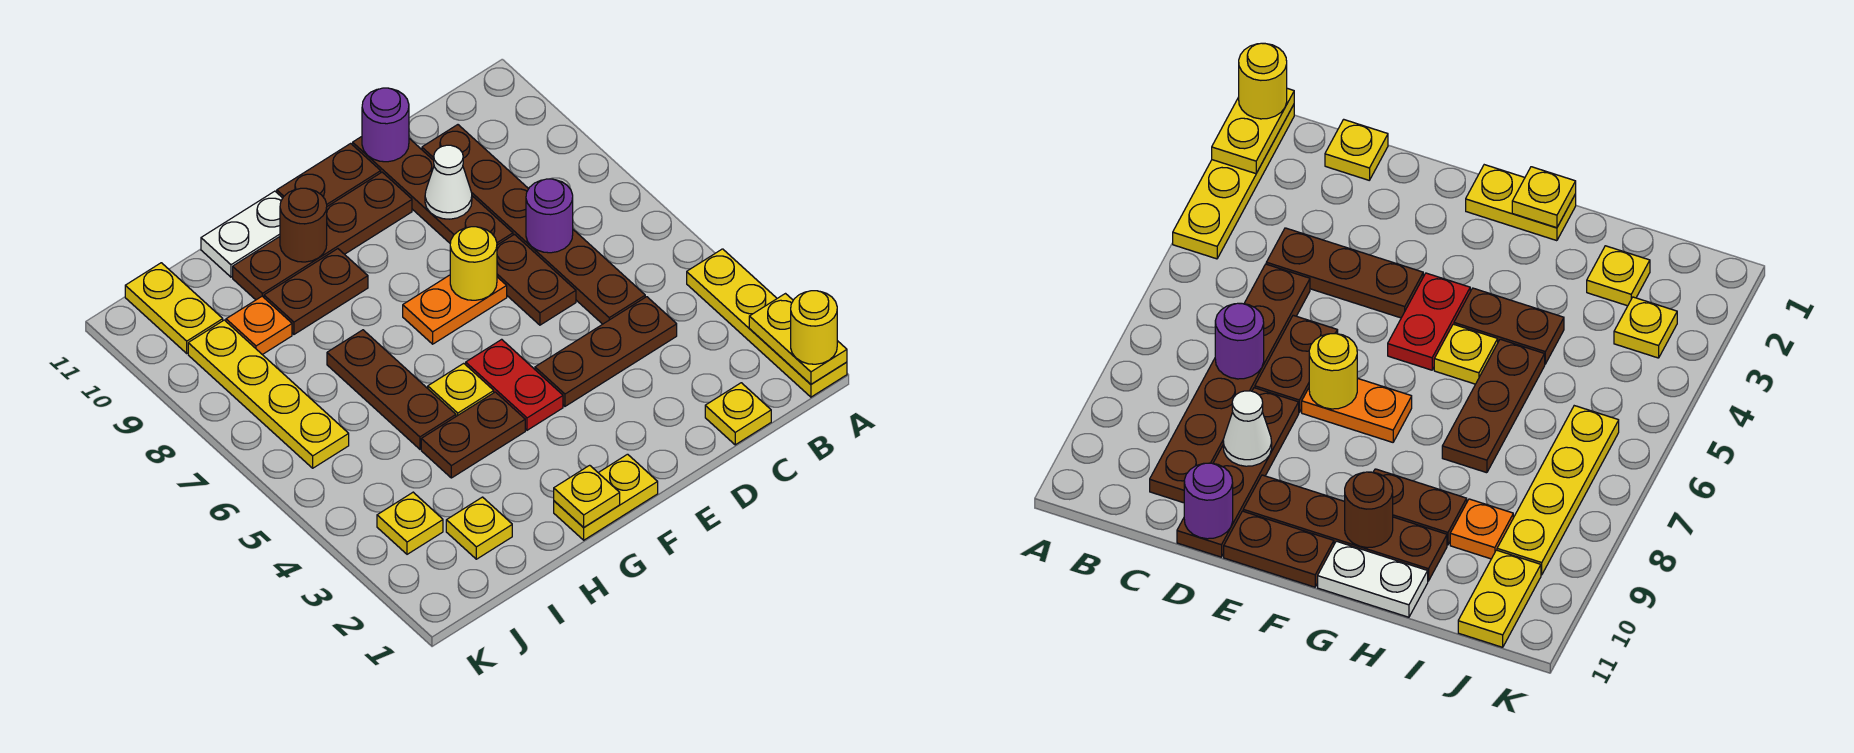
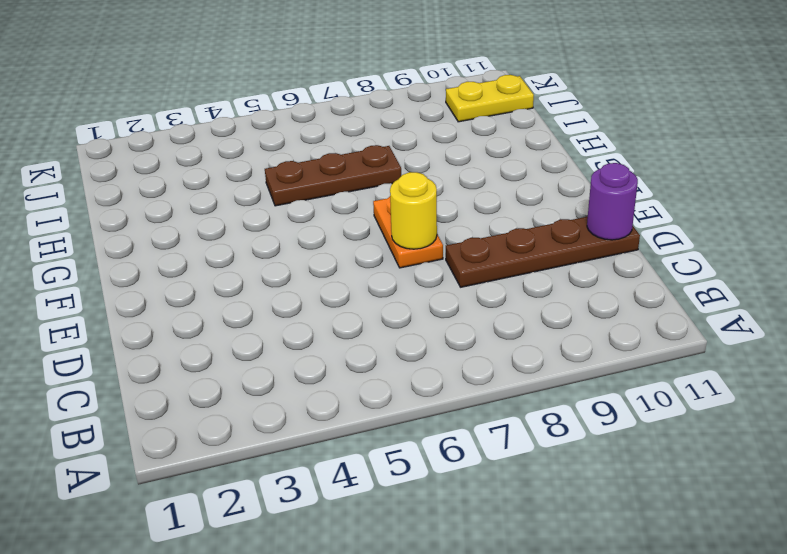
none -> yellow plate A1:A4 level 1
none -> yellow plate C1 level 1
none -> brown plate C4:E4 level 1

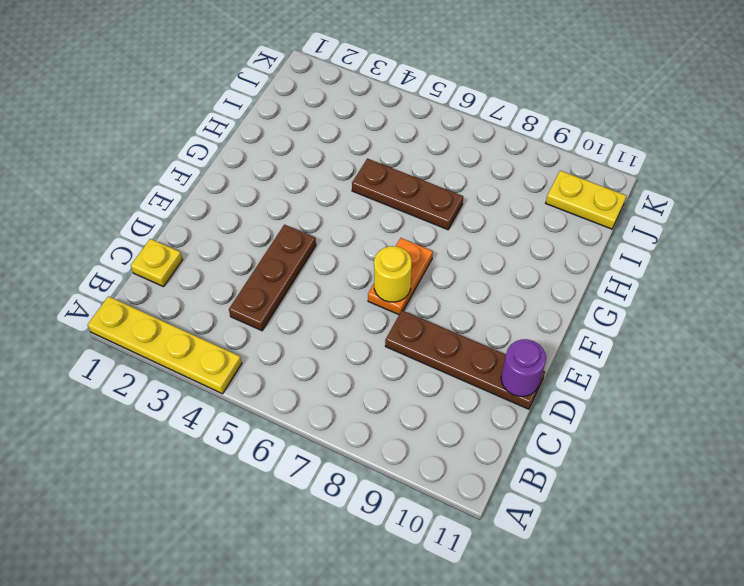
none -> brown plate C5:C10 level 1
none -> brown plate D6:D7 level 1
none -> brown plate E10:H10 level 1

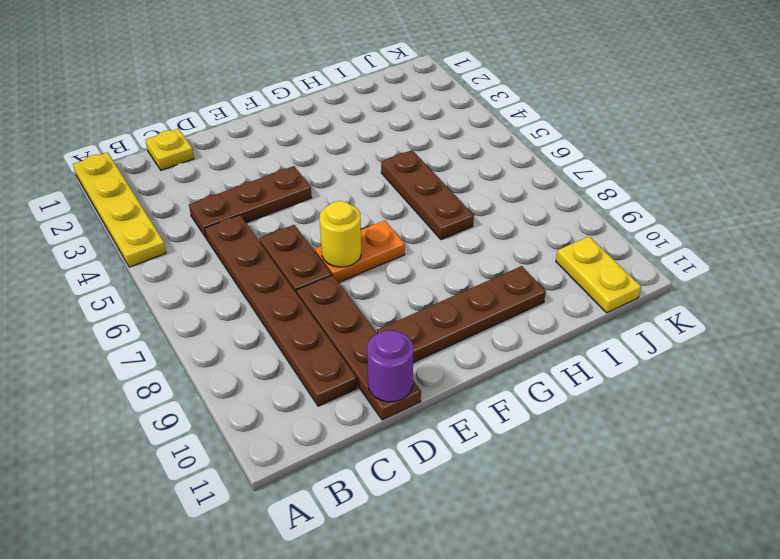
none -> brown plate E11:F11 level 1
none -> yellow plate F1:G1 level 1
none -> red plate F4:F5 level 1

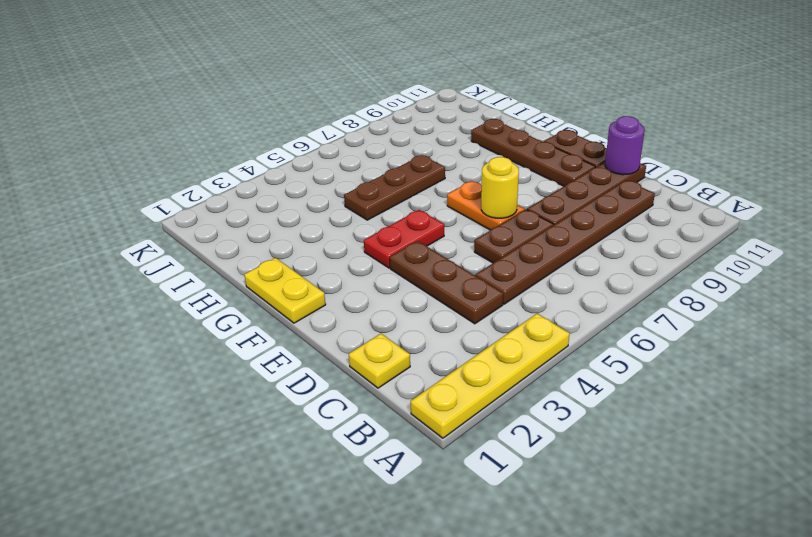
none -> brown plate G4:H4 level 1
none -> yellow plate G5 level 1
none -> brown plate G9:H9 level 1

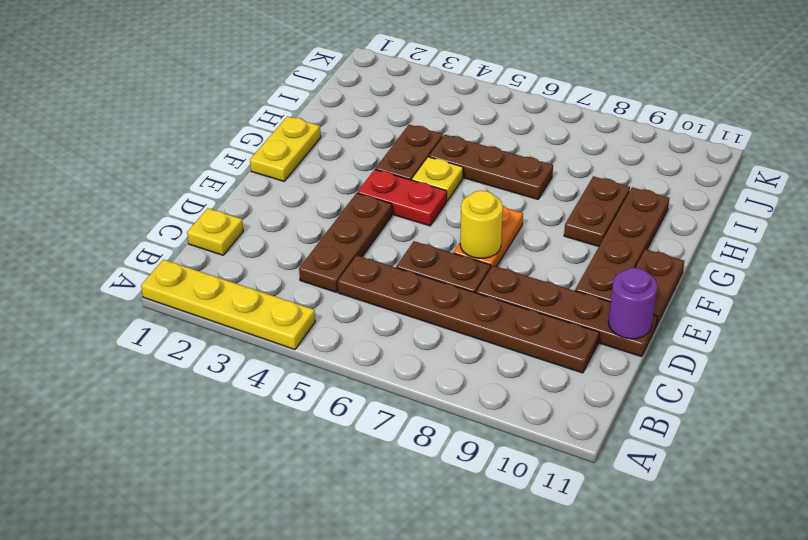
none -> white plate G11:H11 level 1
none -> yellow plate I2 level 1
none -> orange plate I9 level 1

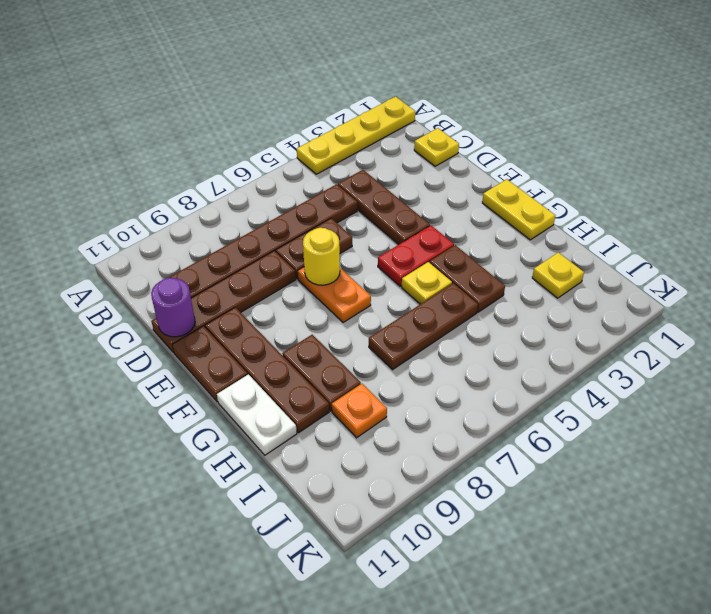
none -> yellow plate J3 level 1
none -> yellow plate J6:J9 level 1
none -> yellow plate J10:J11 level 1

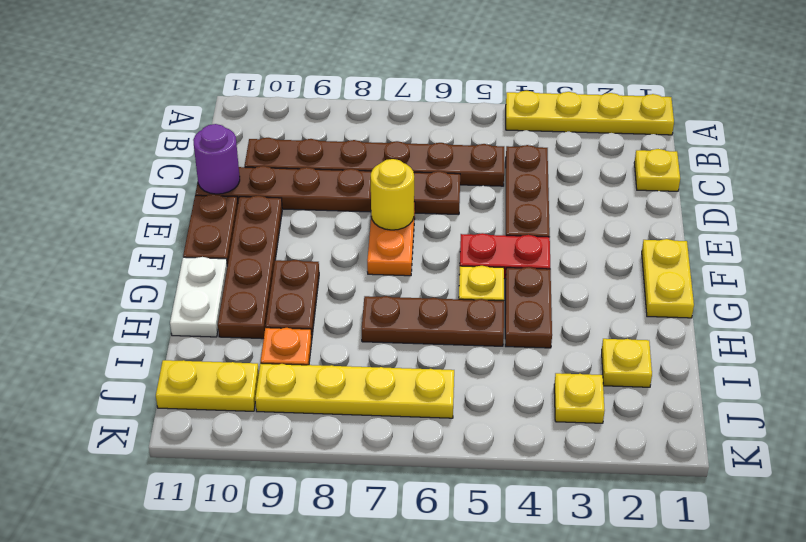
none -> yellow plate A1:A2 level 2
none -> purple round brick C7 level 2
none -> white cone D9 level 2

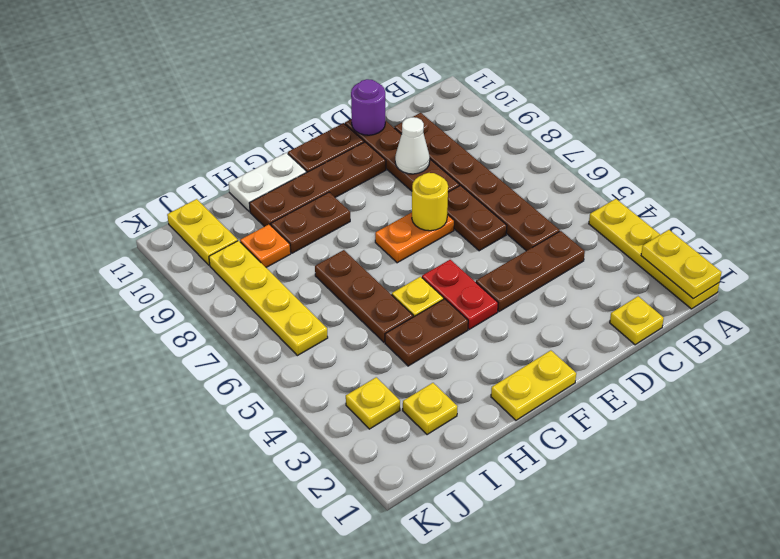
none -> purple round brick C7 level 2
none -> yellow plate G1 level 2
none -> brown round brick G10 level 2

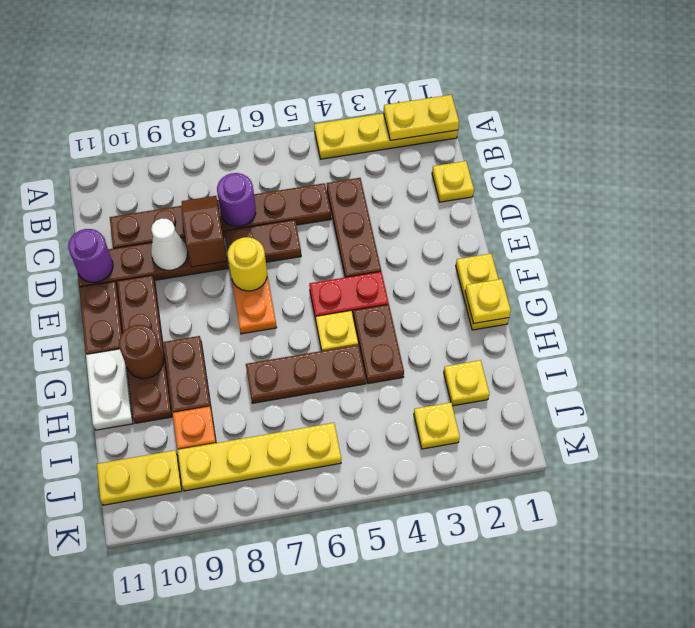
brown slope C8:D8 level 2 top D -> none
none -> yellow round brick A1 level 3

